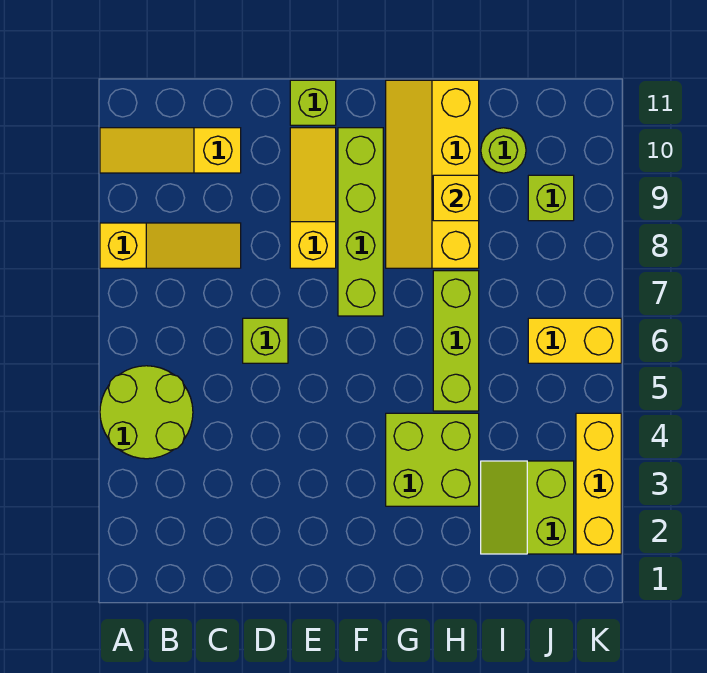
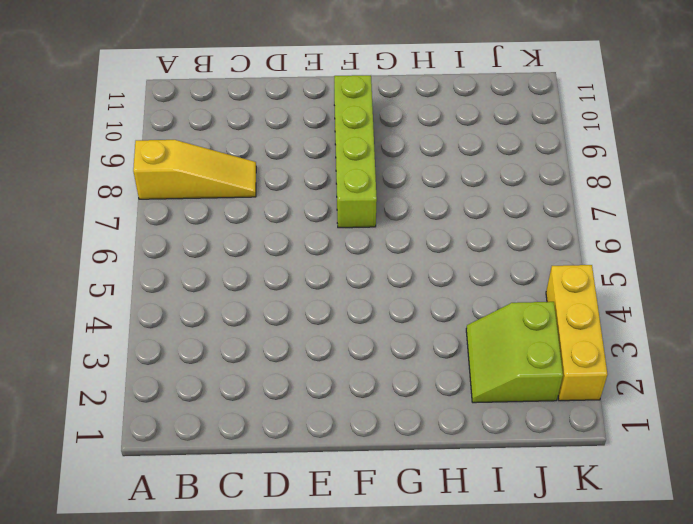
none -> lime round brick A4:B5 level 1
none -> yellow slope A10:C10 level 1 top C
none -> lime brick D6 level 1

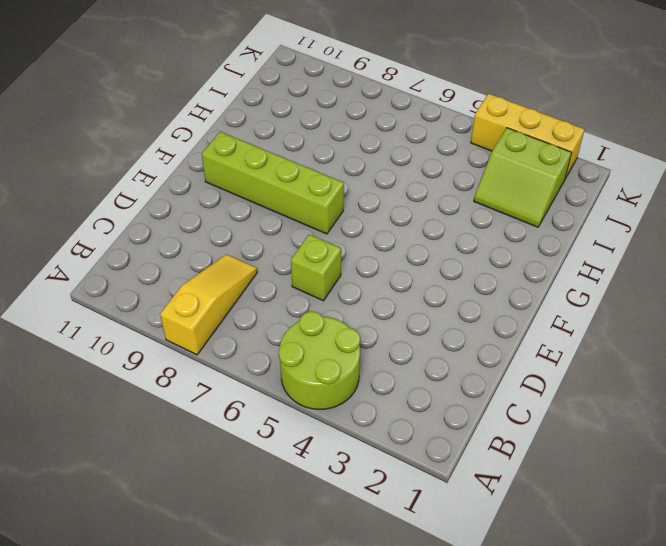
none -> yellow slope A10:C10 level 1 top C
none -> yellow slope E8:E10 level 1 top 8
none -> lime brick E11 level 1

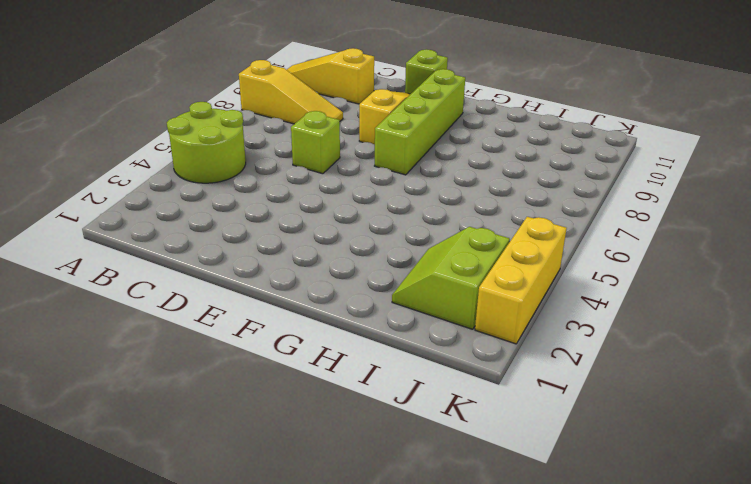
none -> lime brick G3:H4 level 1
none -> yellow slope G8:H11 level 1 top H
none -> lime brick H5:H7 level 1

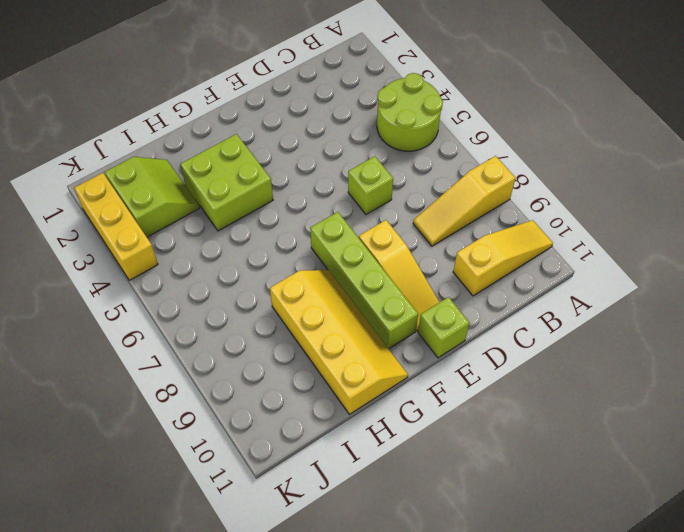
none -> lime brick H5:H7 level 1
none -> lime round brick I10 level 1
none -> yellow brick J6:K6 level 1

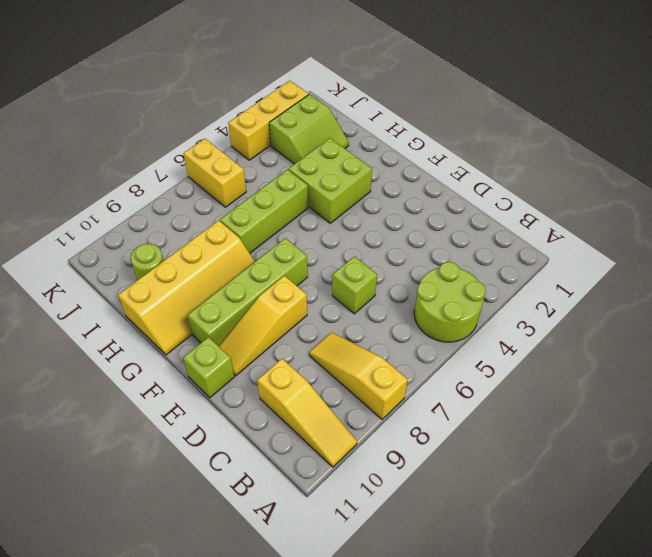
none -> lime brick J9 level 1
none -> yellow brick H9 level 2

